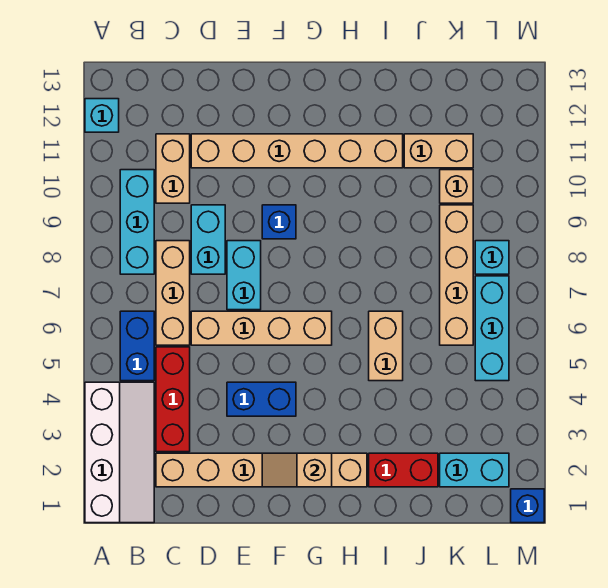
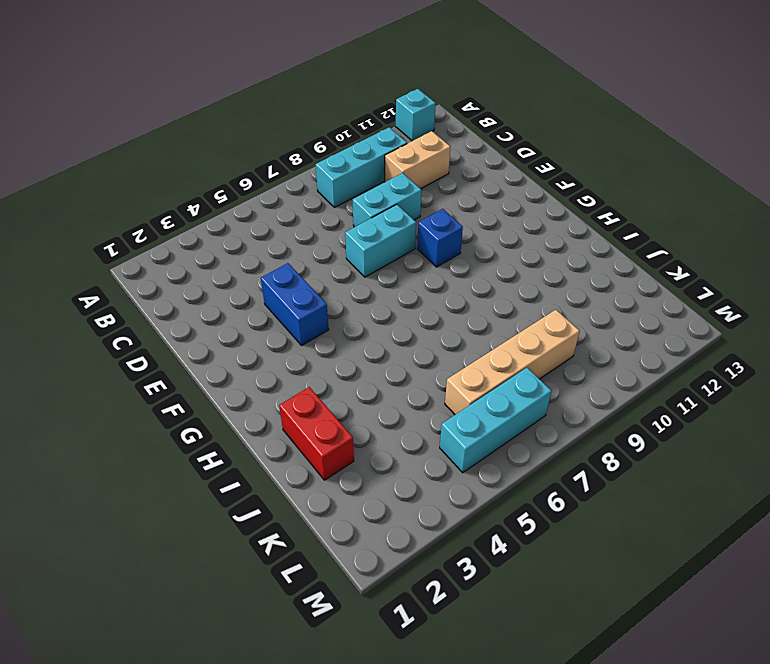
none -> white slope A1:B4 level 1 top A
none -> blue brick B5:B6 level 1
none -> tan brick C2:H2 level 1

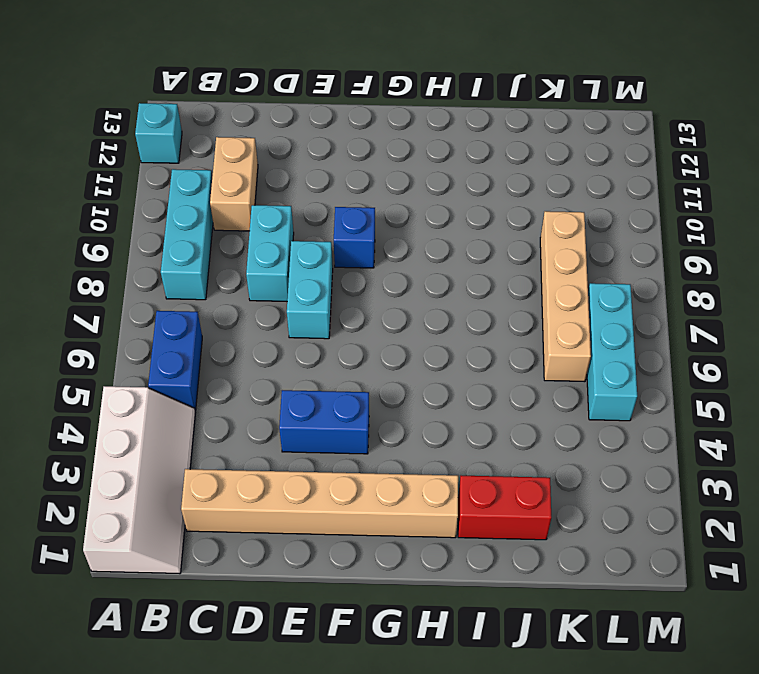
none -> red brick C3:C5 level 1
none -> tan brick C6:C8 level 1
none -> tan brick D6:G6 level 1

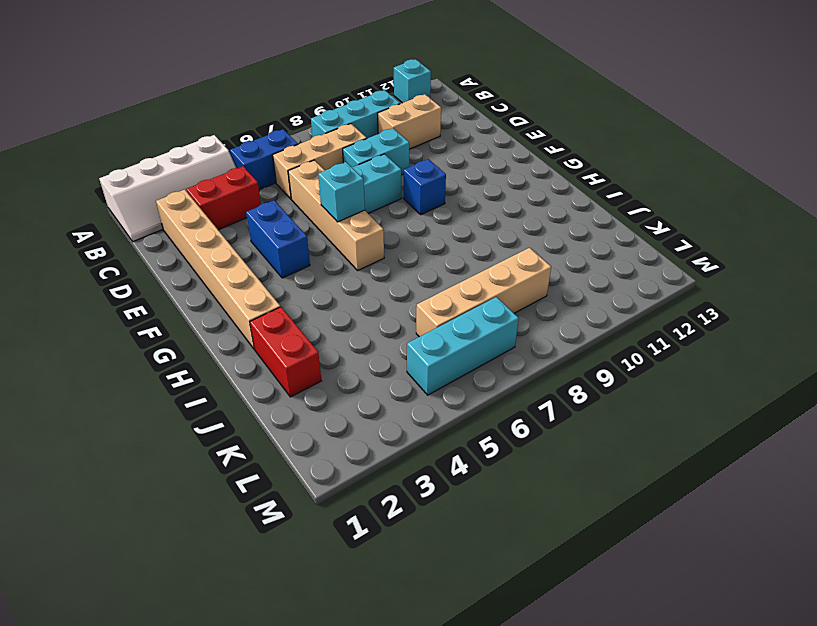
red brick C3:C4 level 1 -> red brick C3:C5 level 1
cyan brick F6 level 2 -> cyan brick L8 level 1
none -> tan brick D11:I11 level 1
none -> tan brick I5:I6 level 1
none -> tan brick J11:K11 level 1

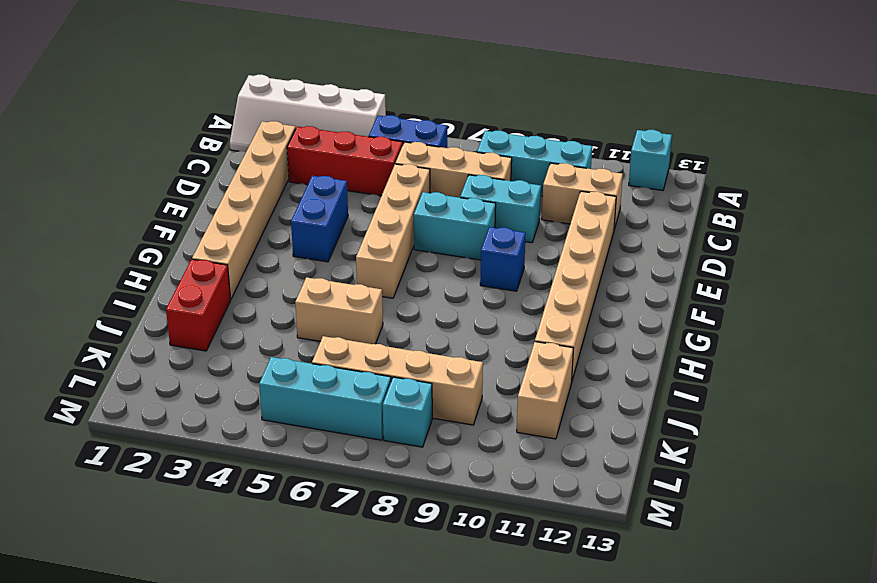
none -> cyan brick K2:L2 level 1
none -> tan brick K10 level 1
none -> blue brick M1 level 1

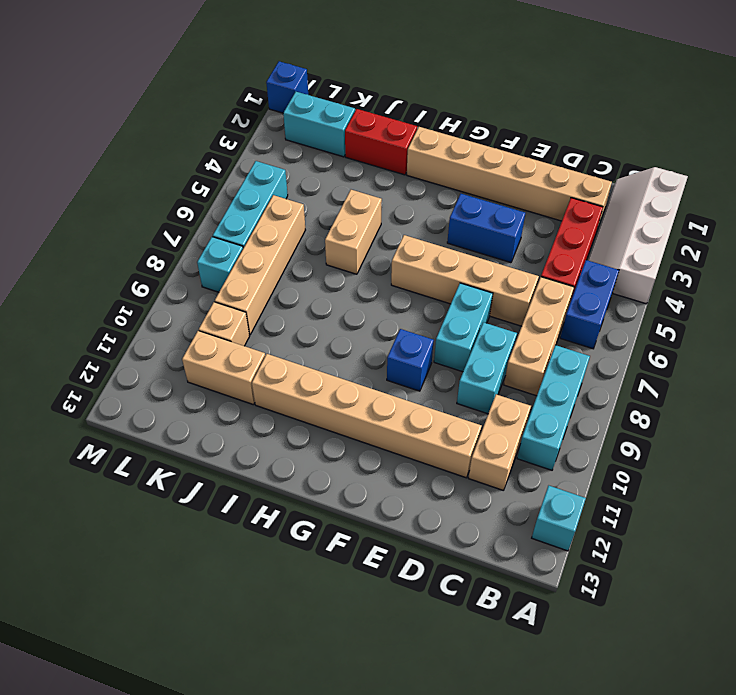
none -> tan slope F2:G2 level 2 top G

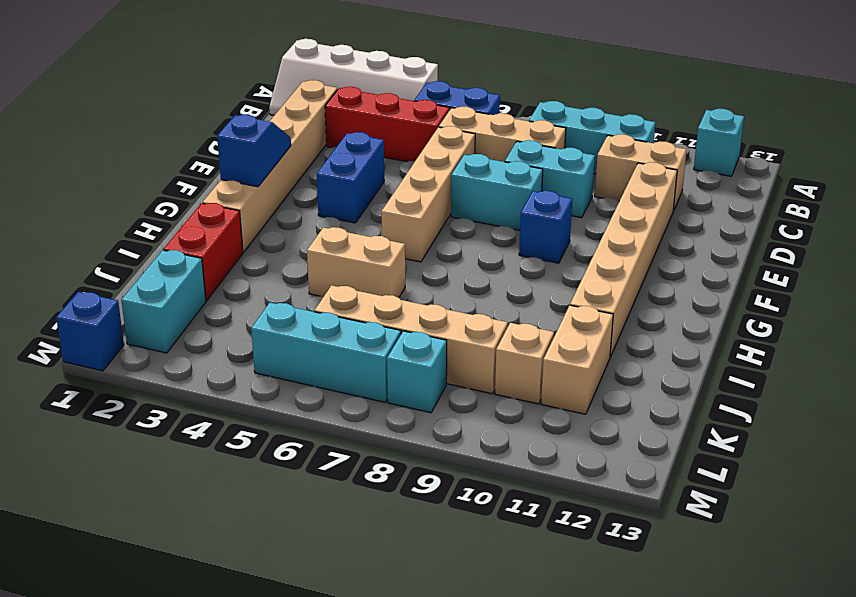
blue slope F2:G2 level 2 top G -> tan slope F2:G2 level 2 top G

